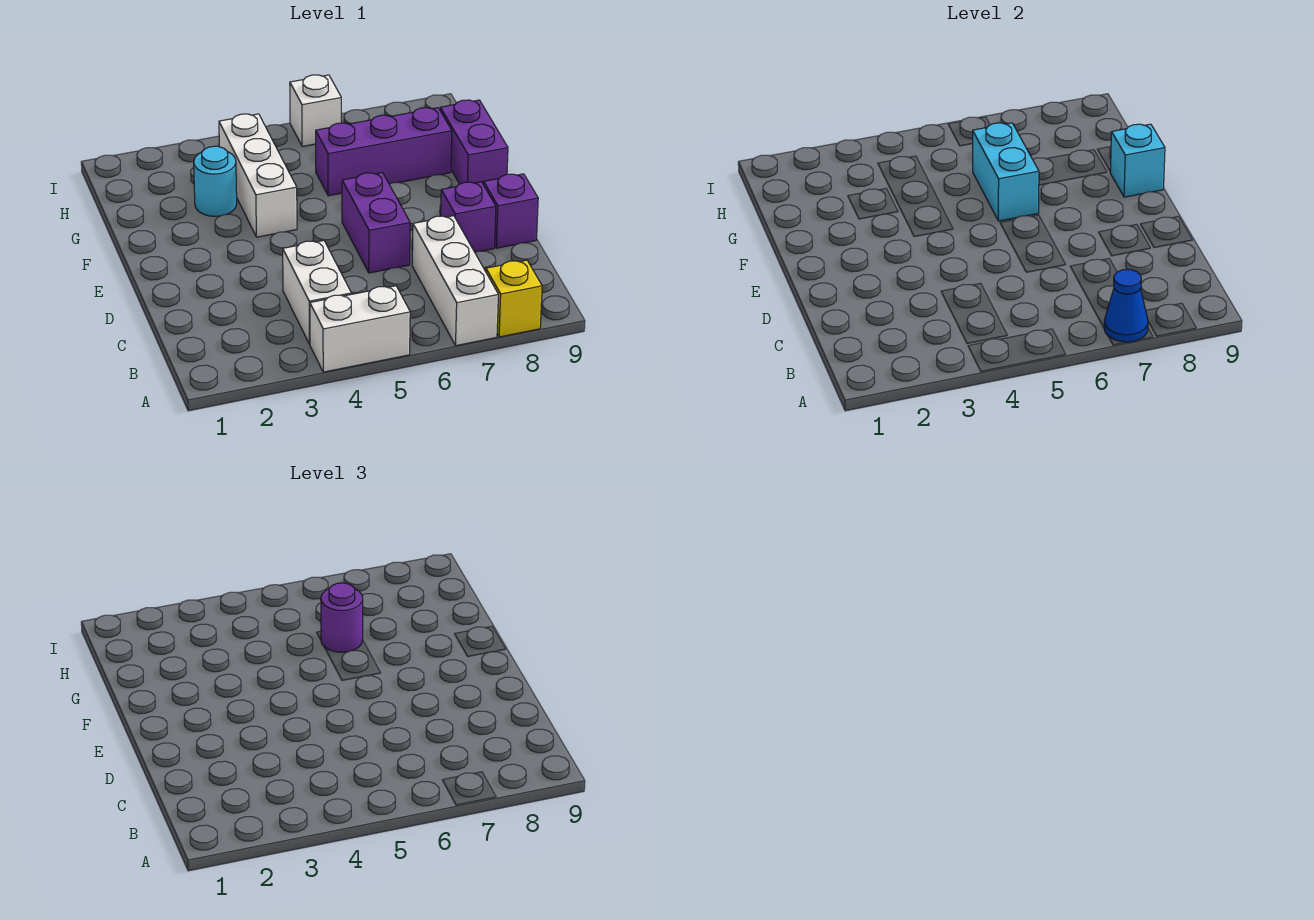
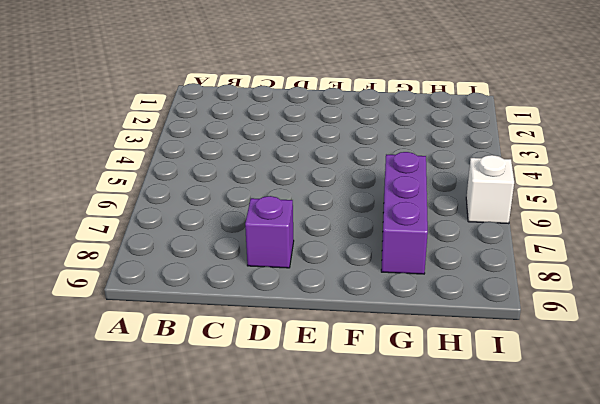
none -> white brick A4:A5 level 1
none -> white brick A7:C7 level 1
none -> yellow brick A8 level 1

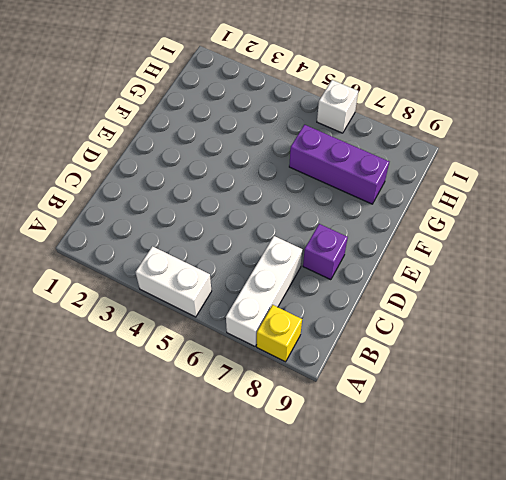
none -> white brick B4:C4 level 1
none -> purple brick D6:E6 level 1
none -> purple brick D9 level 1

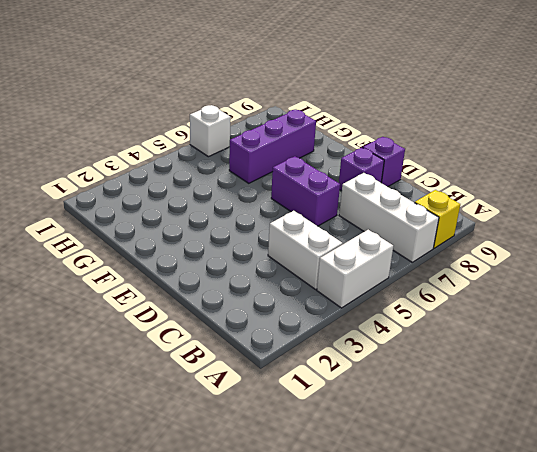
none -> white brick F4:H4 level 1
none -> purple brick F9:G9 level 1
none -> cyan round brick G3 level 1

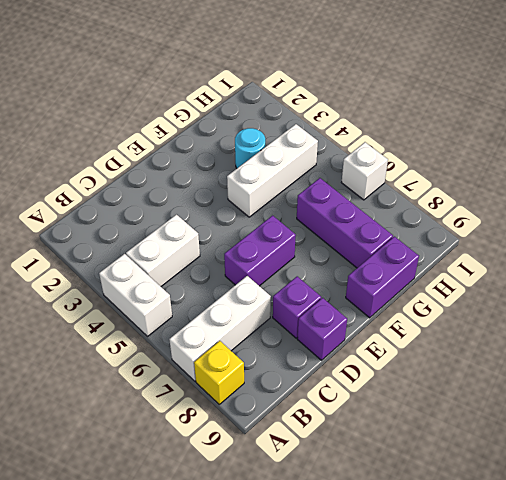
none -> blue cone A7 level 2
none -> cyan brick F6:G6 level 2
none -> cyan brick F9 level 2

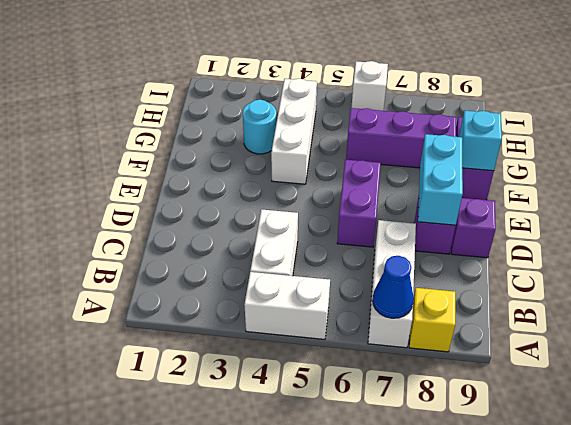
cyan brick D8:E8 level 2 -> cyan brick F6:G6 level 2
none -> purple round brick G6 level 3

